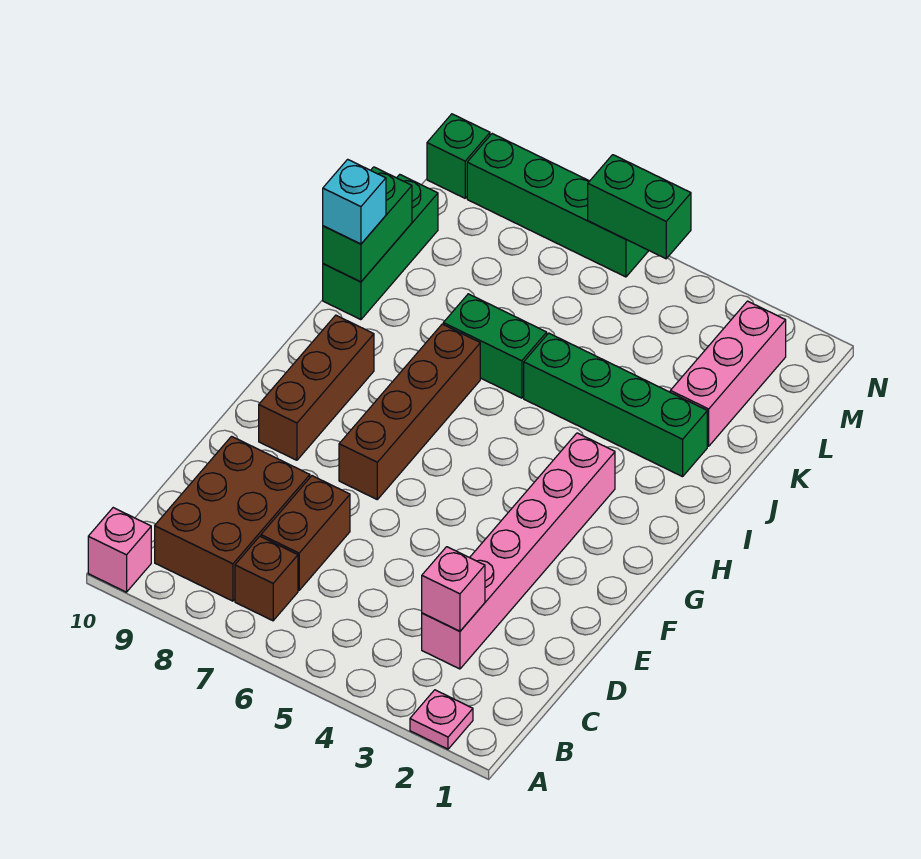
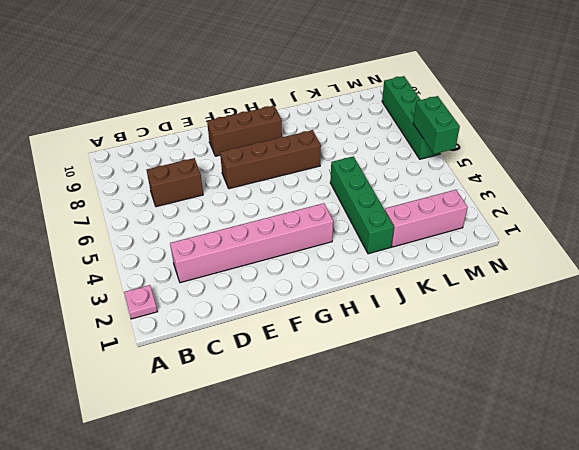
none -> pink brick A10 level 1
none -> brown brick B7 level 1
none -> brown brick B8:D9 level 1

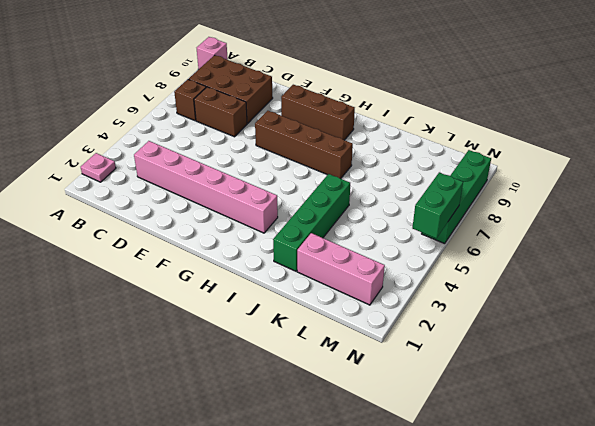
none -> green brick J6:J7 level 1
none -> green brick J10:L10 level 1
none -> green brick N10 level 1

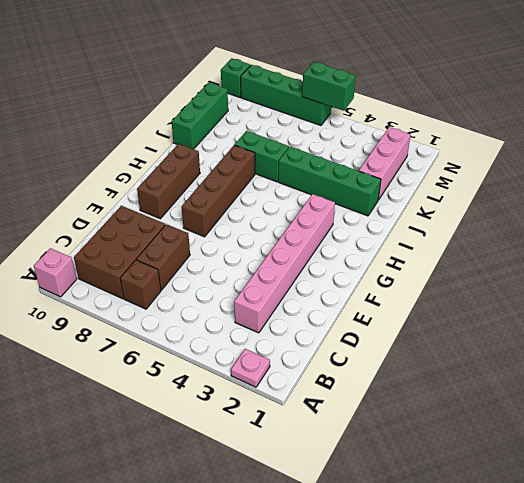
none -> pink brick C3 level 2
none -> green brick J10:K10 level 2
none -> cyan brick J10 level 3

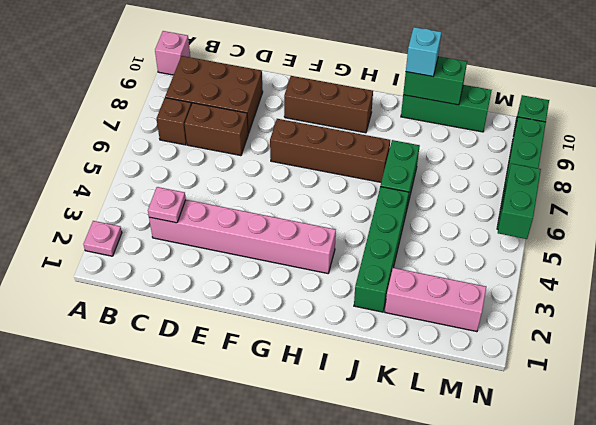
pink plate C3 level 2 -> pink brick C3 level 2

